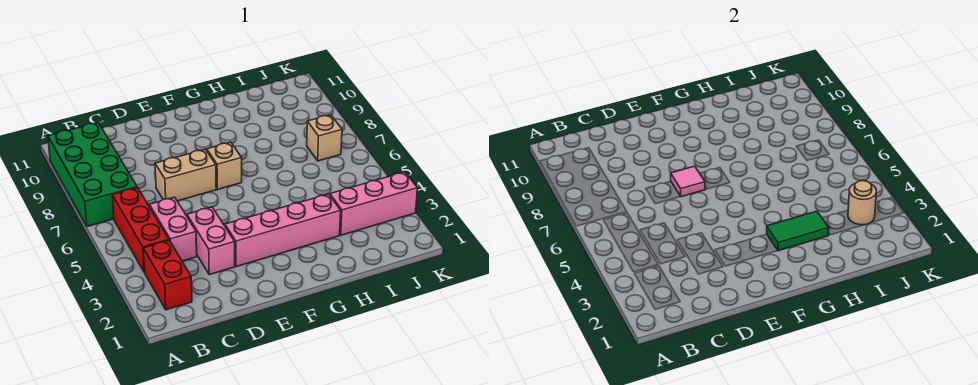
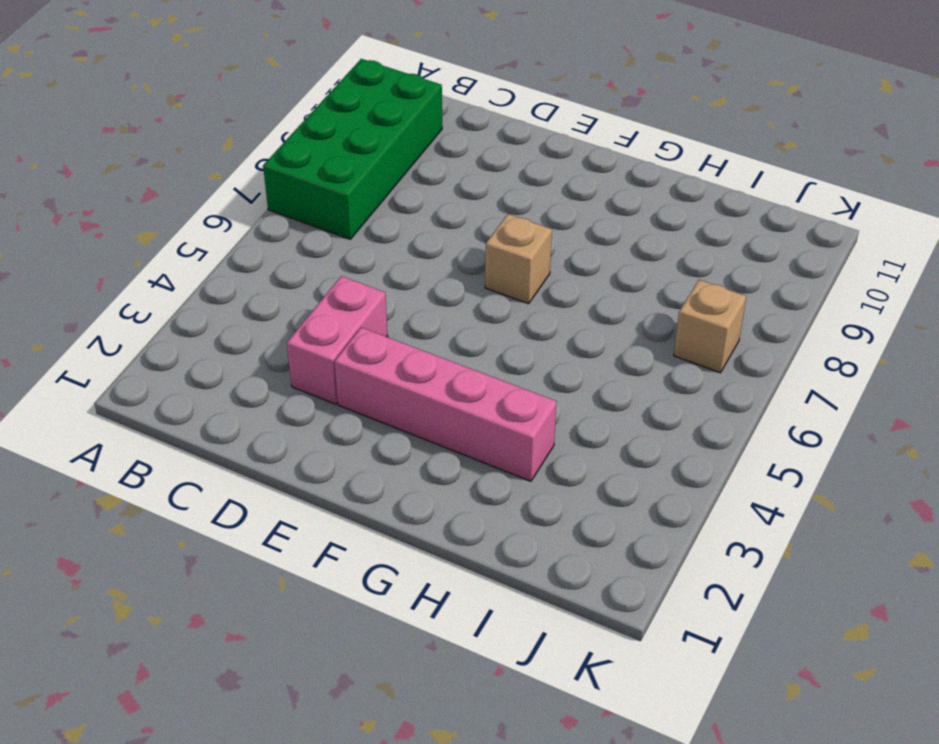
none -> red brick B2:B3 level 1
none -> red brick B4:B6 level 1
none -> pink brick C4:C5 level 1

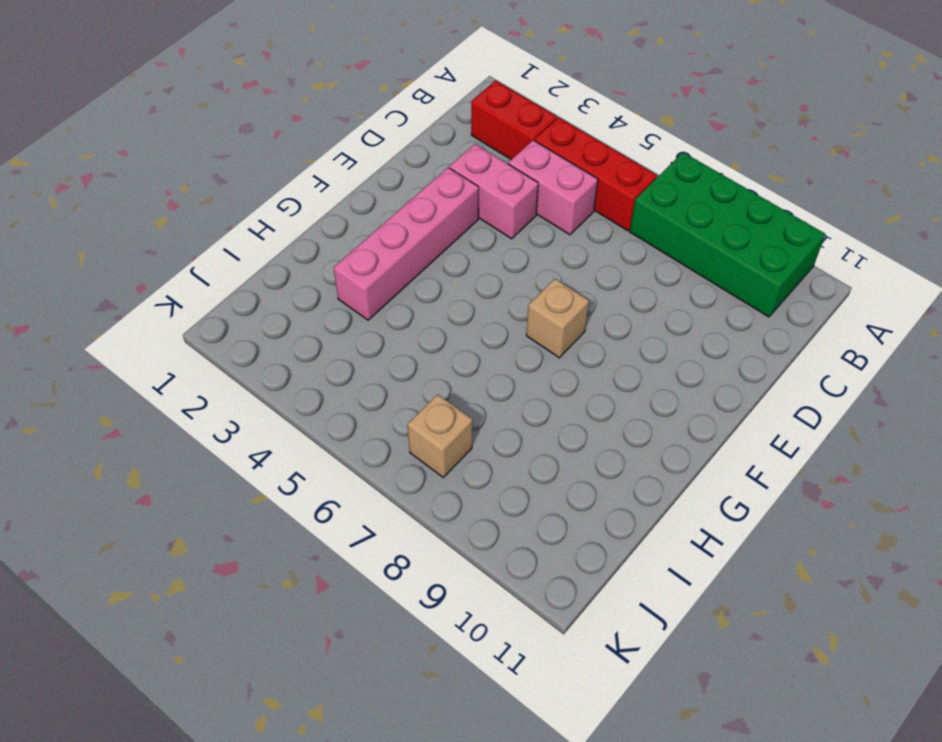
none -> tan brick D7:E7 level 1
none -> pink brick I3:K3 level 1
none -> pink tile E7 level 2

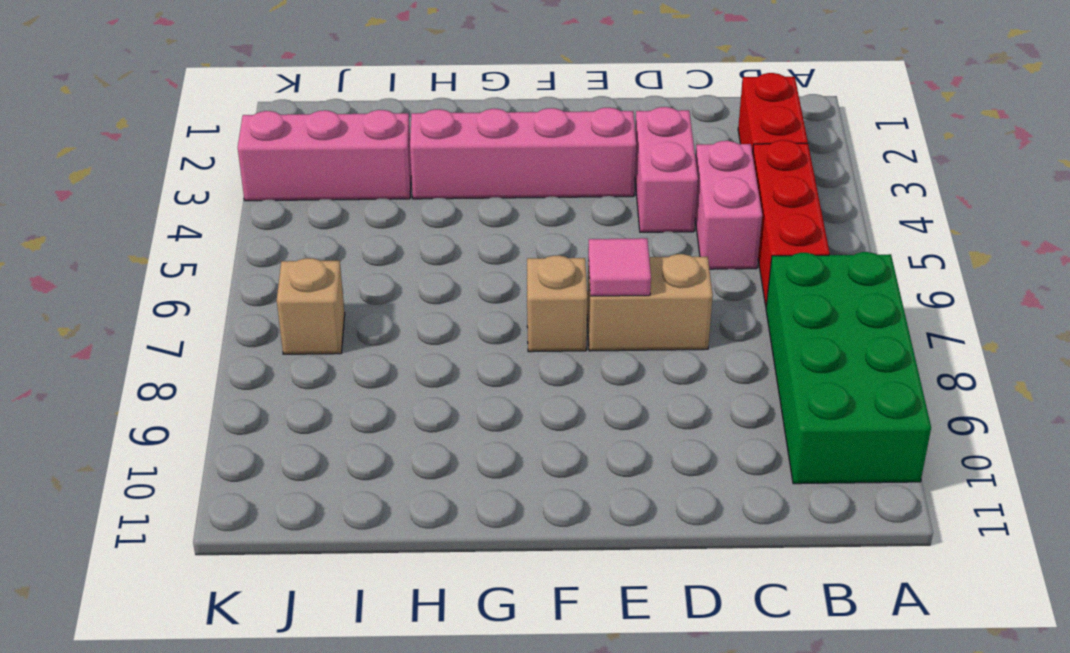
none -> green tile G3:H3 level 2
none -> tan round brick J3 level 2

